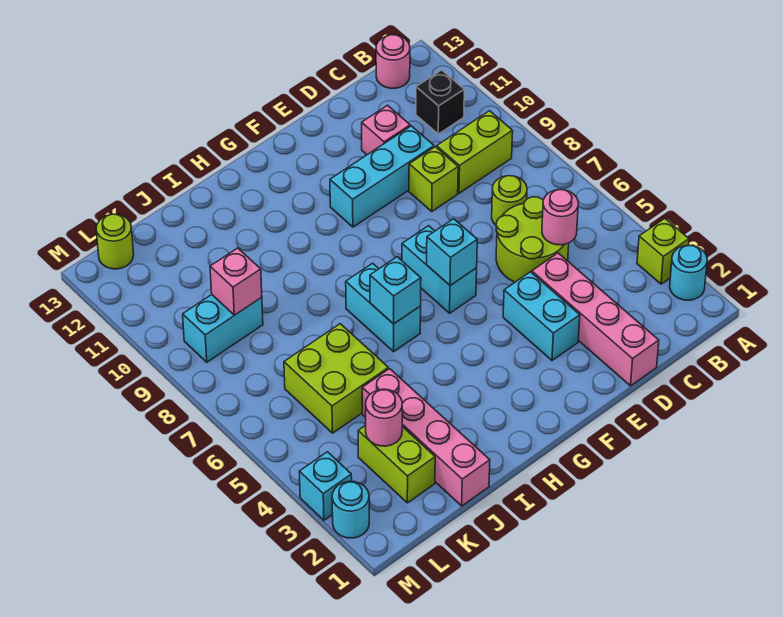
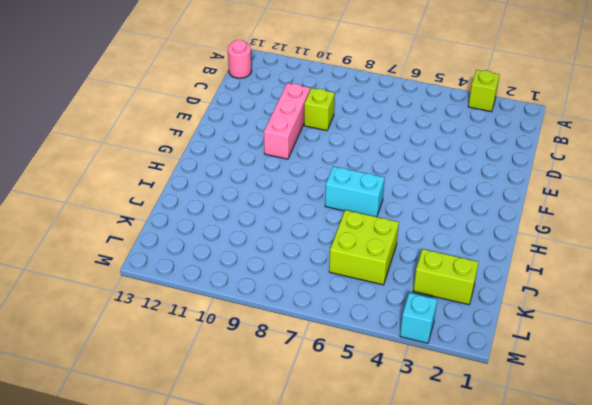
pink brick D10:F10 level 1 -> cyan brick D10:F10 level 1
none -> cyan round brick A2 level 1
none -> lime brick B9:C9 level 1
none -> black brick B11 level 1

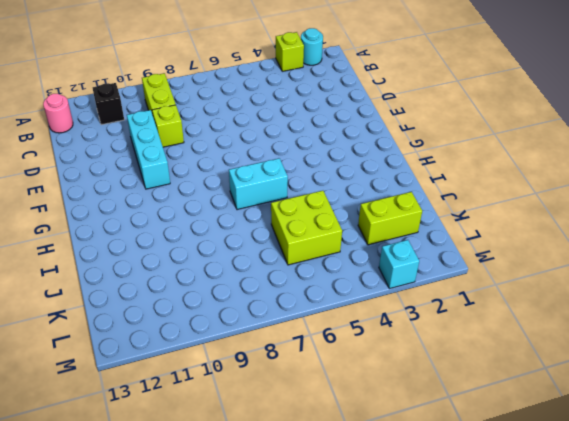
none -> lime round brick C5:D6 level 1
none -> lime round brick C7 level 1
none -> pink brick D1:D4 level 1

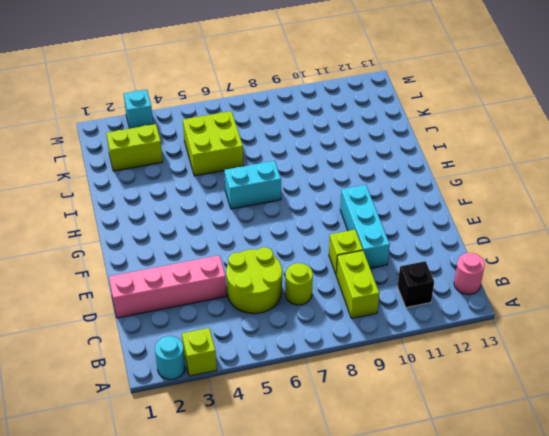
none -> pink brick D11 level 1
none -> cyan brick E3:E4 level 1
none -> cyan brick F6:F7 level 1

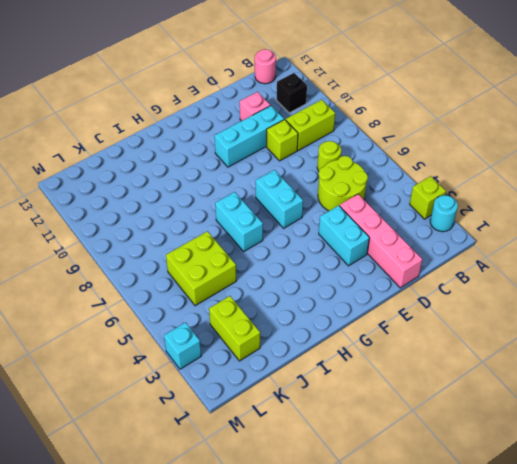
none -> pink brick J1:J4 level 1
none -> cyan brick K9:L9 level 1
none -> lime round brick L13 level 1

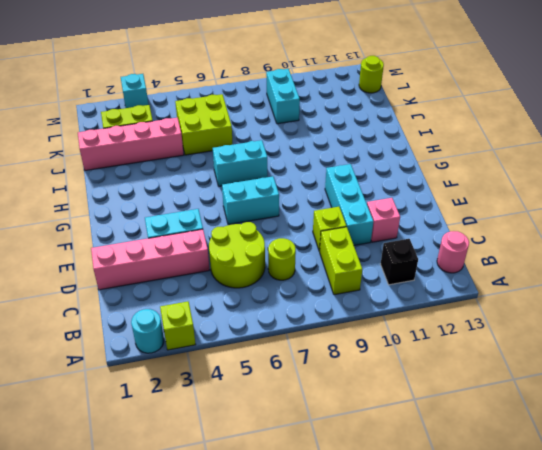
none -> cyan round brick M2 level 1
none -> pink round brick C5 level 2
none -> cyan brick F6 level 2

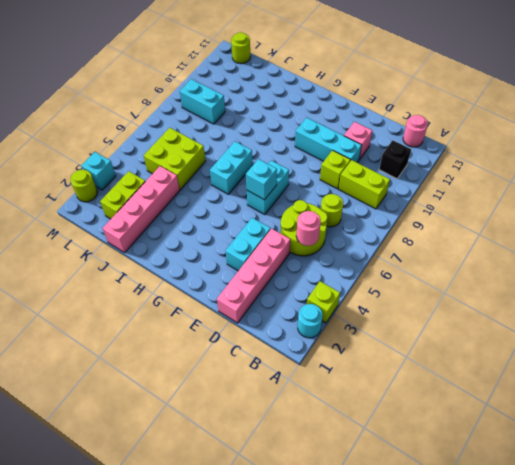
lime round brick M2 level 1 -> cyan round brick M2 level 1
none -> cyan brick H6 level 2
none -> pink round brick K3 level 2
none -> pink brick K9 level 2

